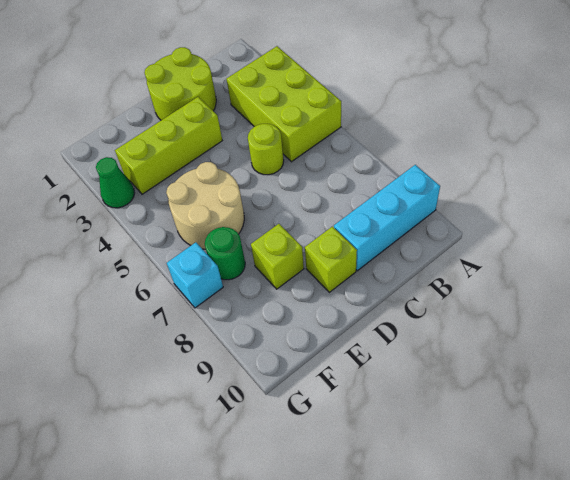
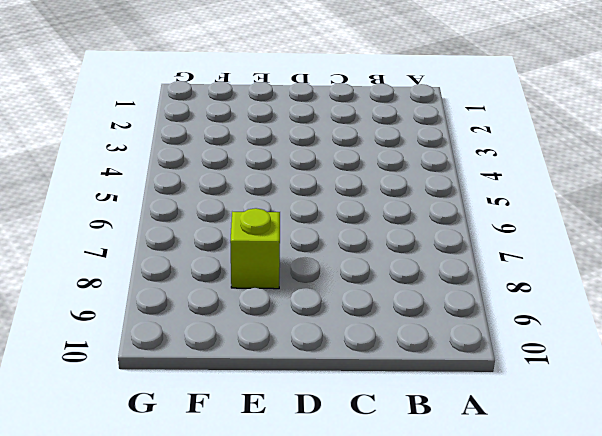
none -> lime brick A3:B5 level 1
none -> cyan brick A9:C9 level 1

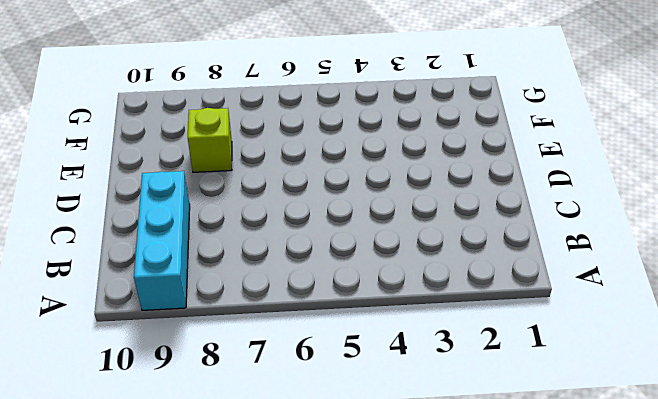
none -> lime brick A3:B5 level 1
none -> lime round brick C1:D2 level 1

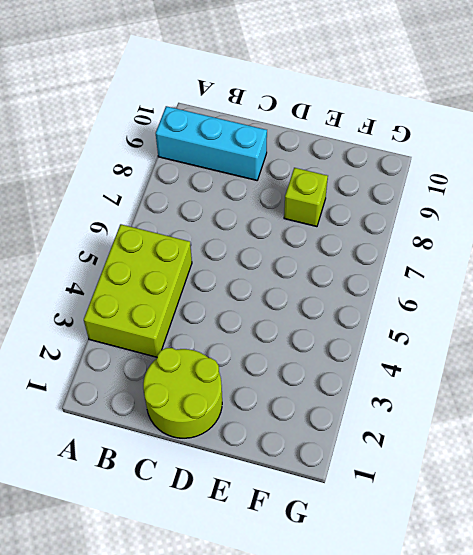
none -> lime round brick C5 level 1
none -> lime brick D3:F3 level 1

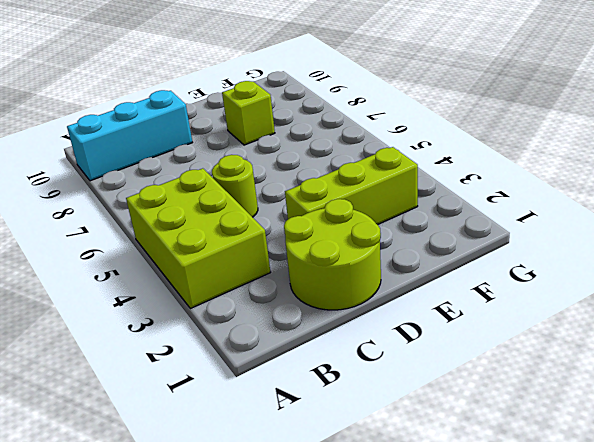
none -> lime brick D9 level 1
none -> tan round brick E5:F6 level 1

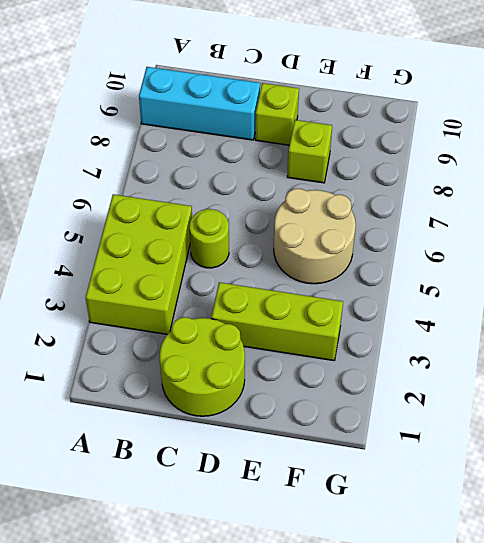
none -> green round brick F7 level 1
none -> green cone G3 level 1

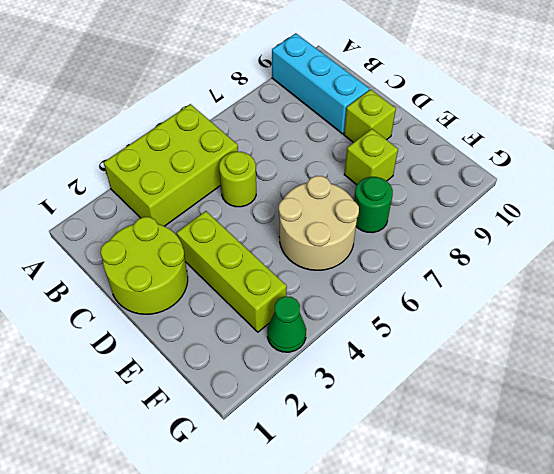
none -> cyan brick G7 level 1

